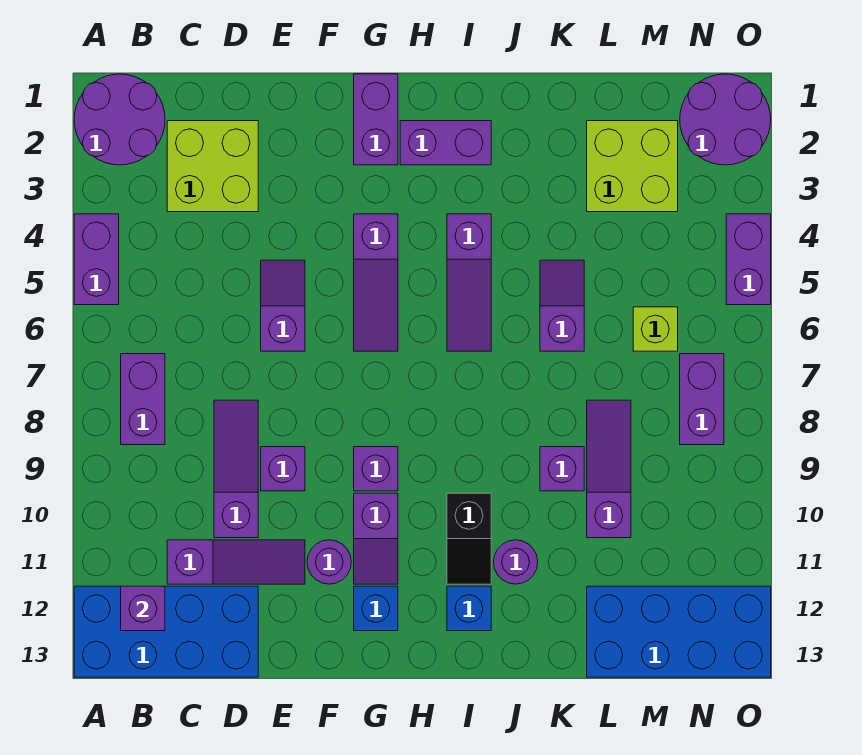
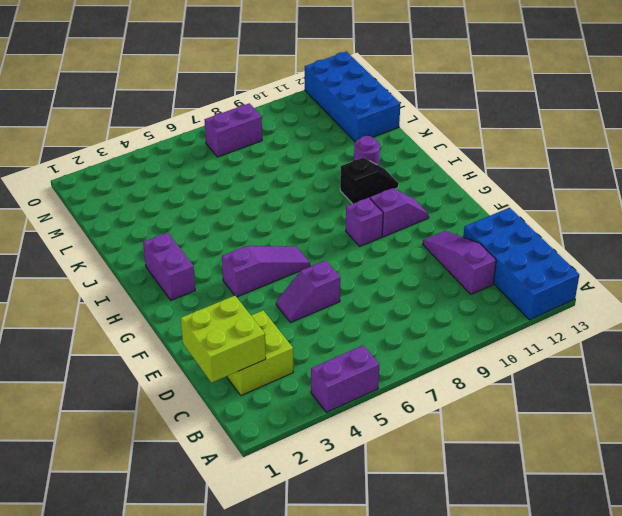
lime brick C1:D2 level 2 -> lime brick L2:M3 level 1
none -> purple round brick A1:B2 level 1
none -> purple brick B7:B8 level 1
none -> purple slope D8:D10 level 1 top 10
none -> purple brick E9 level 1

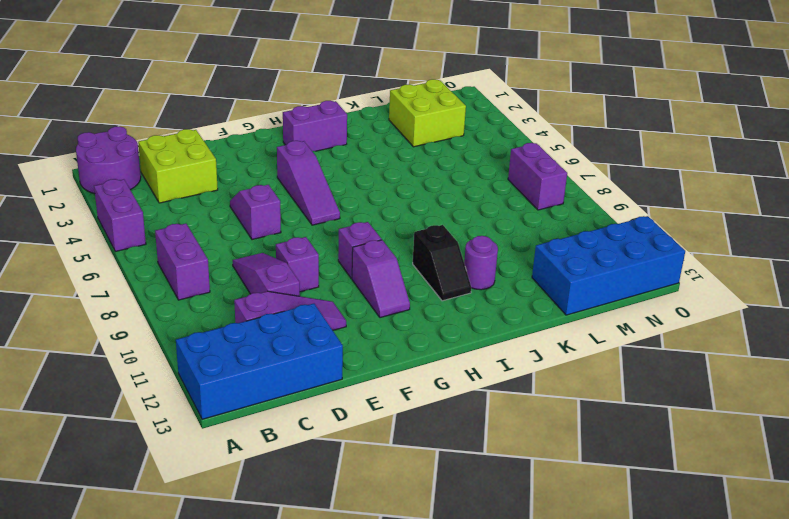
none -> purple round brick F11 level 1
none -> purple brick G1:G2 level 1
none -> blue brick G12 level 1
none -> purple slope I4:I6 level 1 top 4

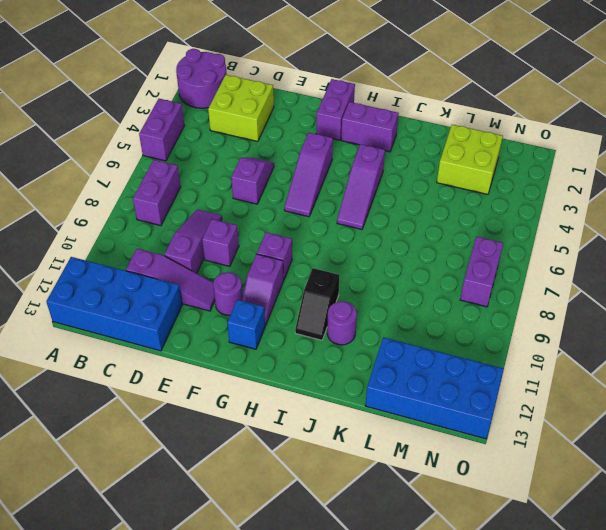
none -> blue brick I12 level 1
none -> purple slope K5:K6 level 1 top 6
none -> purple brick K9 level 1
none -> purple slope L8:L10 level 1 top 10

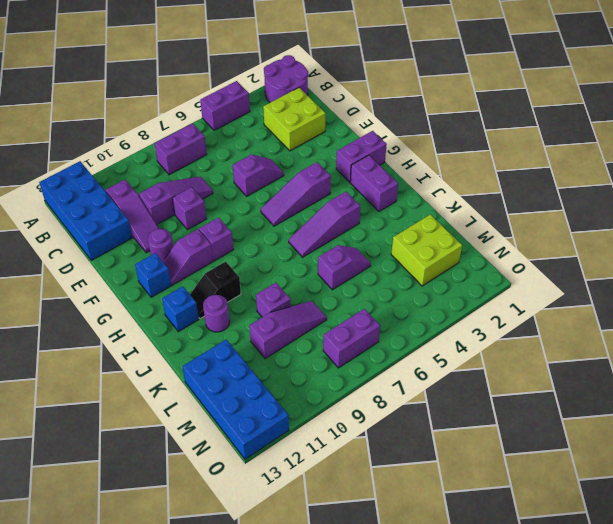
none -> lime brick M6 level 1
none -> purple round brick N1:O2 level 1
none -> purple brick O4:O5 level 1
none -> purple brick B12 level 2

